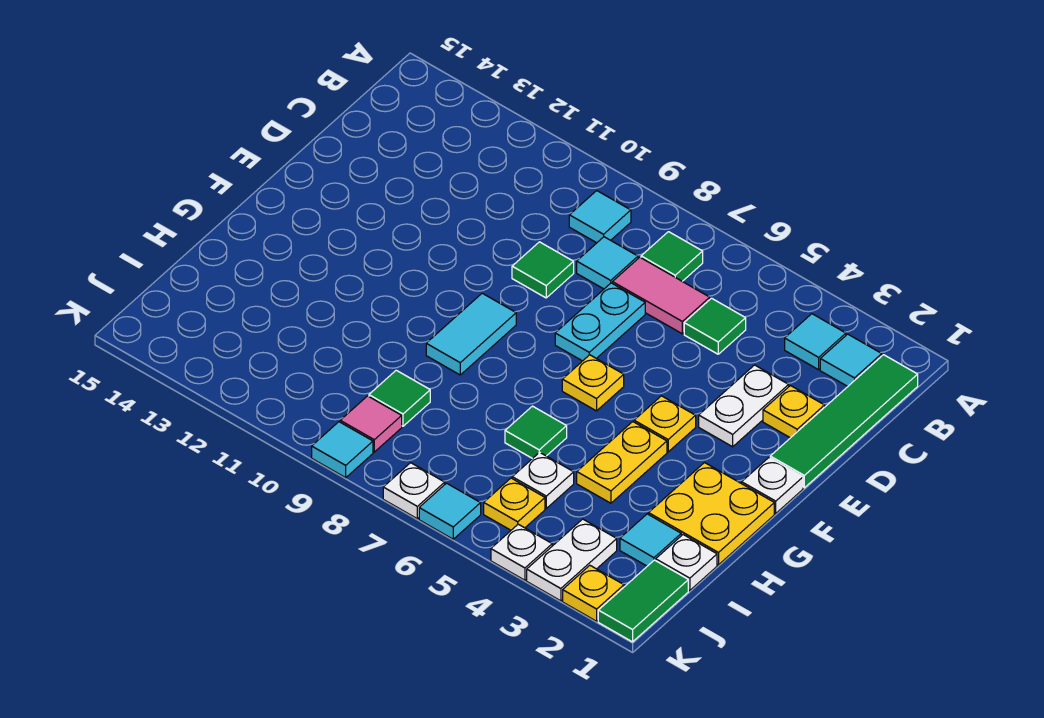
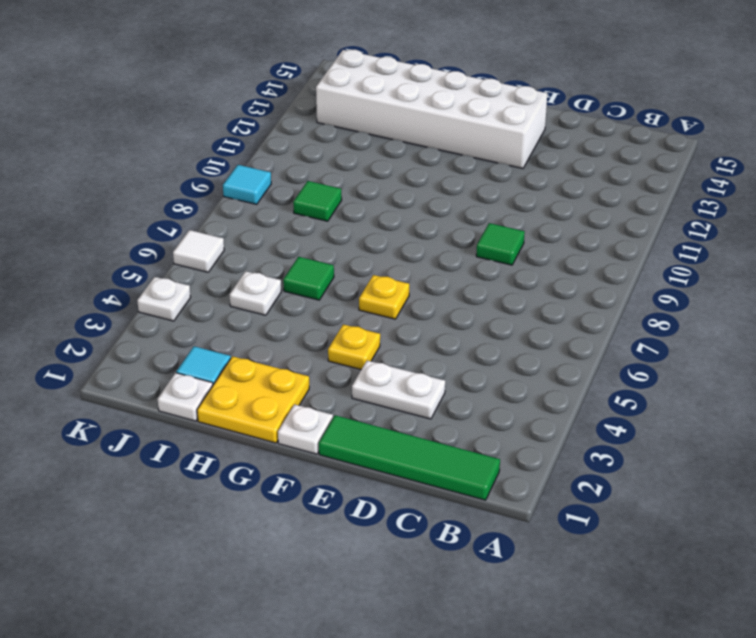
white brick E13:J14 level 1 -> none
white tile K6 level 1 -> cyan tile K6 level 1
none -> cyan tile B2 level 1
none -> cyan tile B3 level 1
none -> green tile B7 level 1
none -> cyan tile B9 level 1

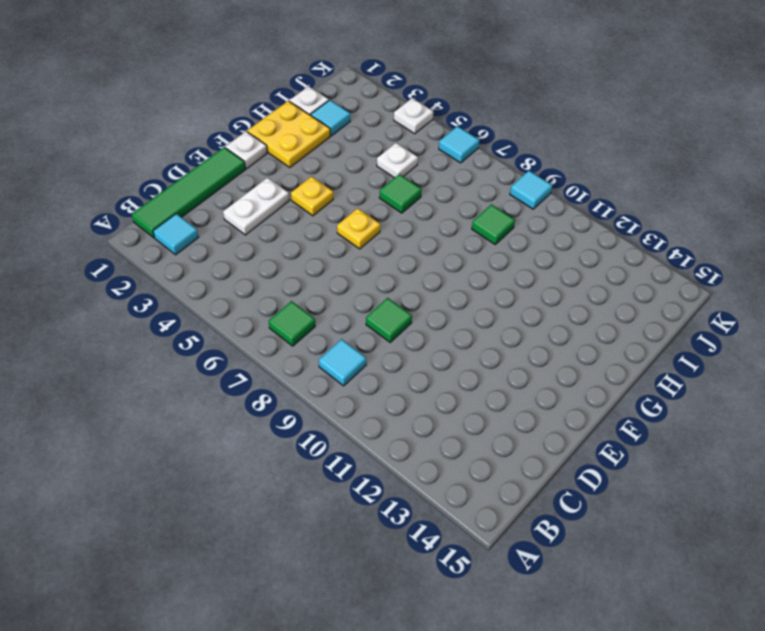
none -> cyan tile B3 level 1
none -> green tile C5 level 1
none -> pink tile C6:C7 level 1
none -> cyan tile C8 level 1

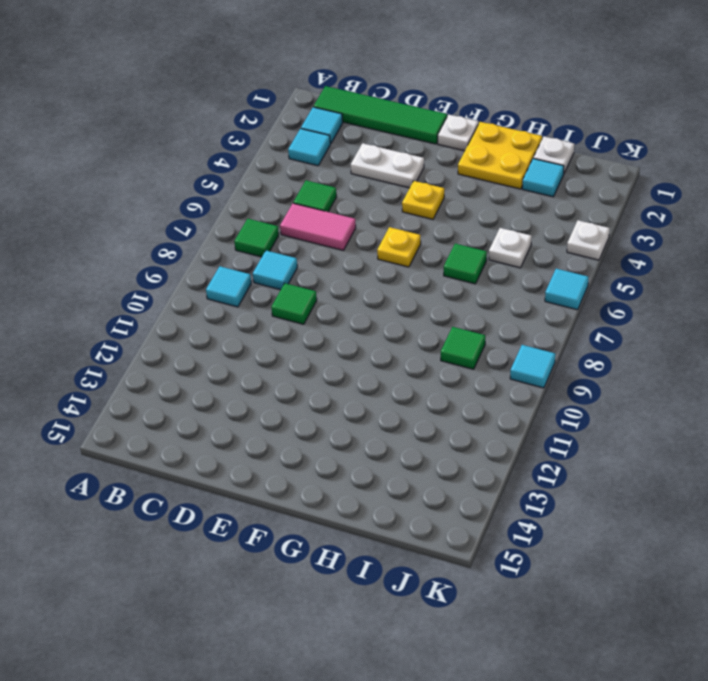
pink tile C6:D6 level 1 -> pink tile C6:C7 level 1
none -> yellow plate D2 level 1
none -> cyan plate D7:E7 level 1
none -> cyan tile F9:G9 level 1
none -> yellow plate G4:H4 level 1

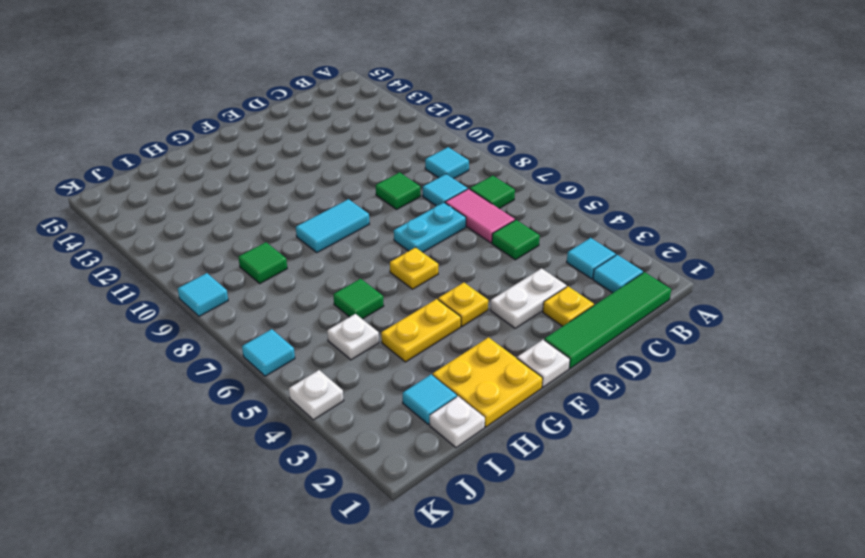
none -> green tile J1:K1 level 1
none -> white plate J3:K3 level 1
none -> yellow plate J5 level 1
none -> pink tile J9 level 1

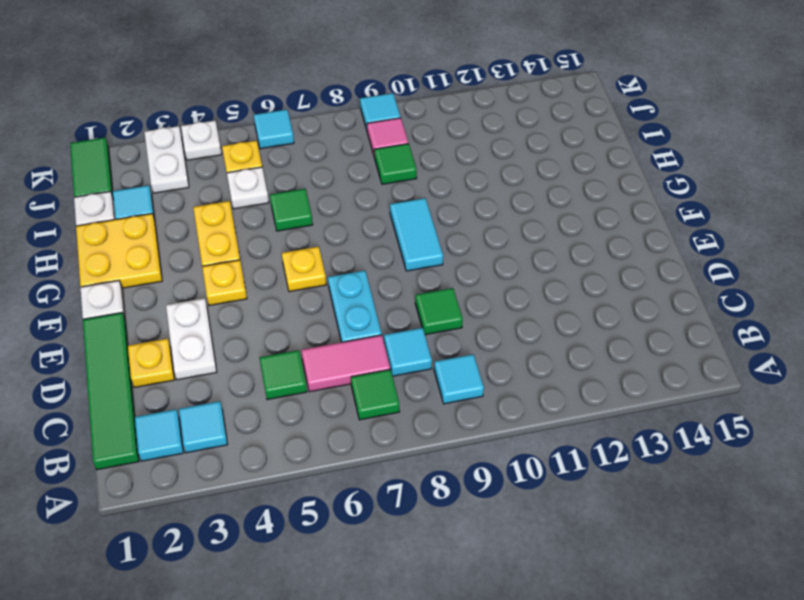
none -> yellow plate K2 level 1
none -> white plate K7 level 1

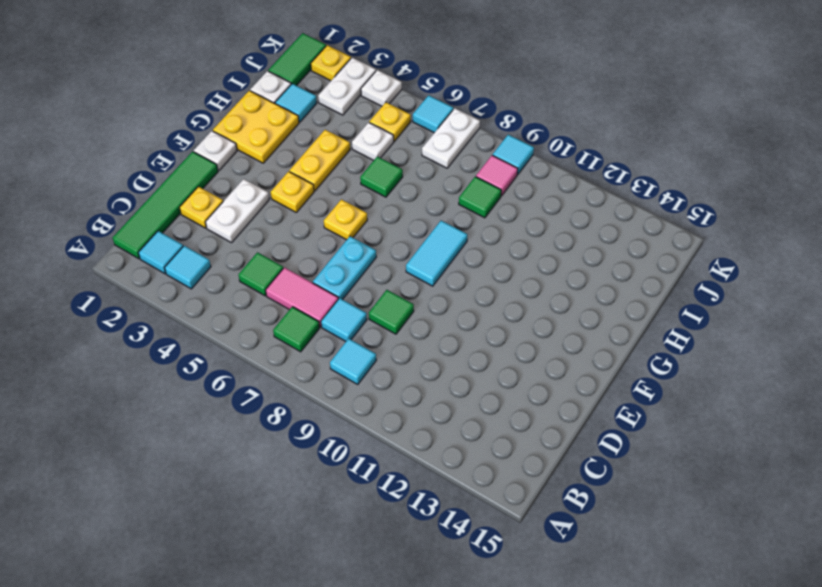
white plate J7:K7 level 1 -> white plate K7 level 1

